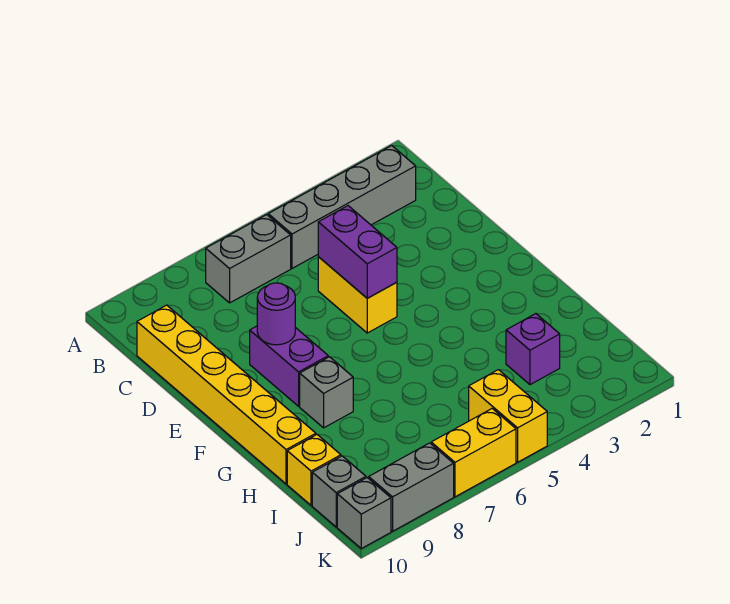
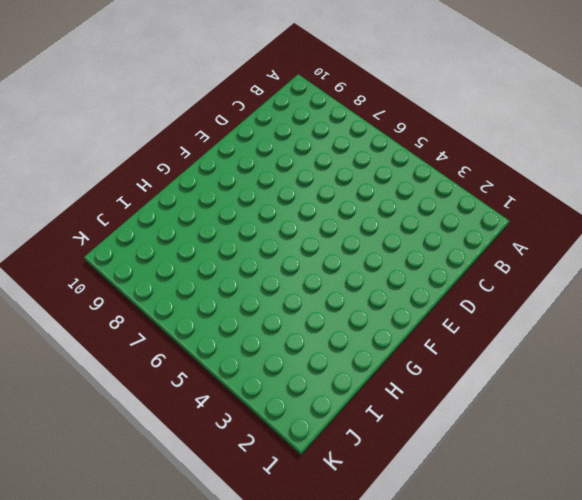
none -> grey brick B2:B5 level 1
none -> grey brick B6:B7 level 1
none -> yellow brick C10:H10 level 1

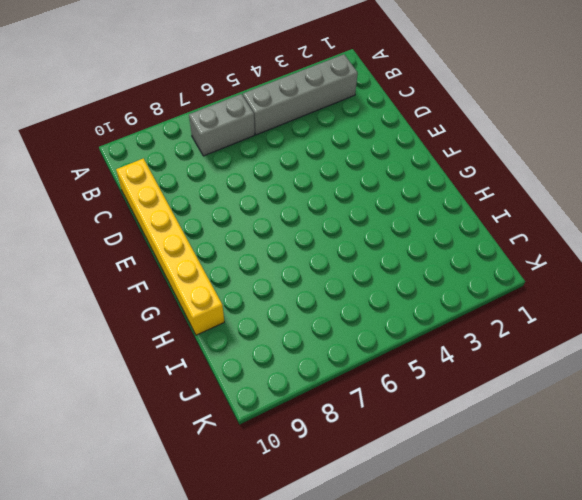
none -> yellow brick D5:E5 level 1
none -> purple brick E8:F8 level 1
none -> grey brick G8 level 1

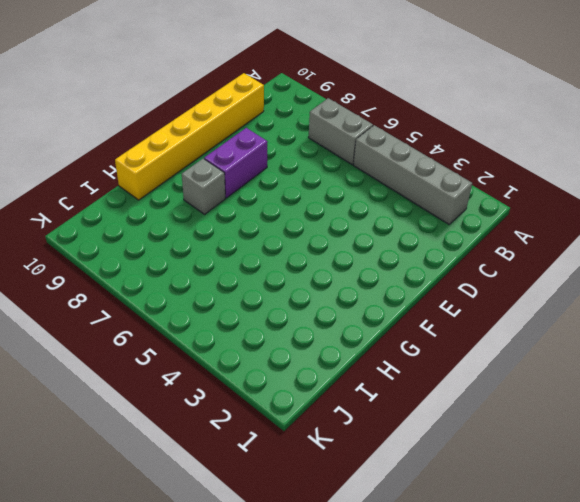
none -> yellow brick D5:E5 level 1
none -> purple brick I3 level 1
none -> yellow brick I10 level 1

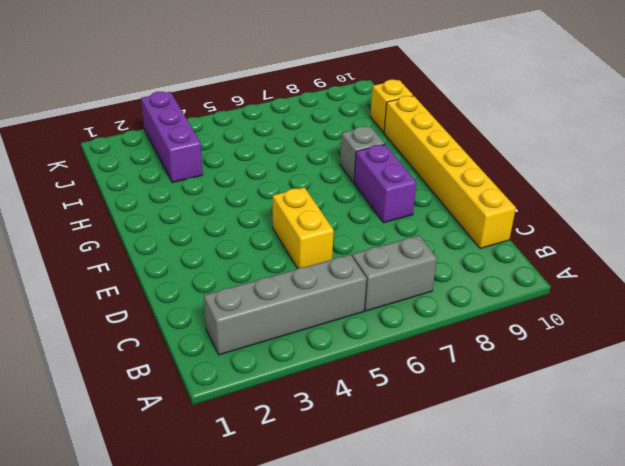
purple brick I3:K3 level 1 -> purple brick I3 level 1
none -> yellow brick J5:K5 level 1
none -> grey brick J10 level 1
none -> yellow brick K6:K7 level 1

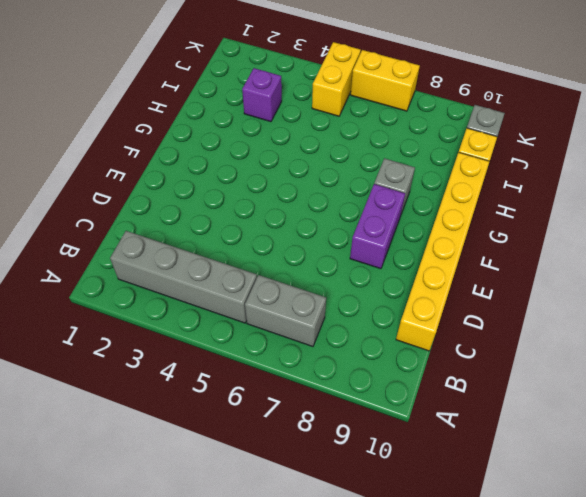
none -> yellow brick D5:E5 level 1
none -> grey brick K8:K9 level 1
none -> grey brick K10 level 1

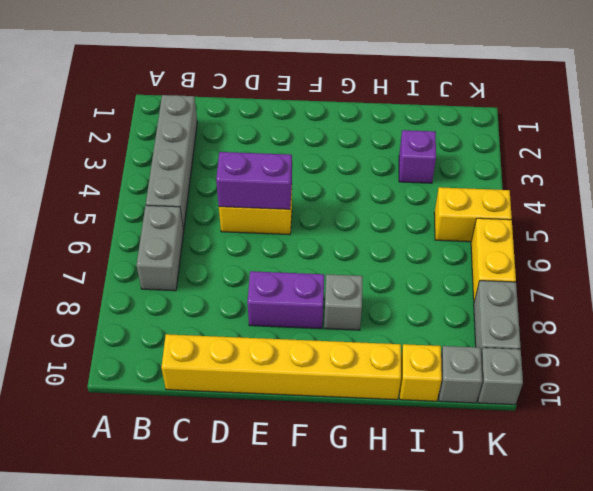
none -> purple round brick E8 level 2

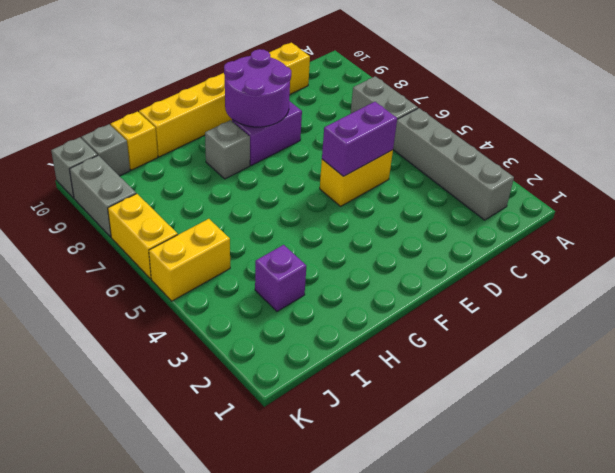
purple round brick E8:F9 level 2 -> purple round brick E8 level 2

